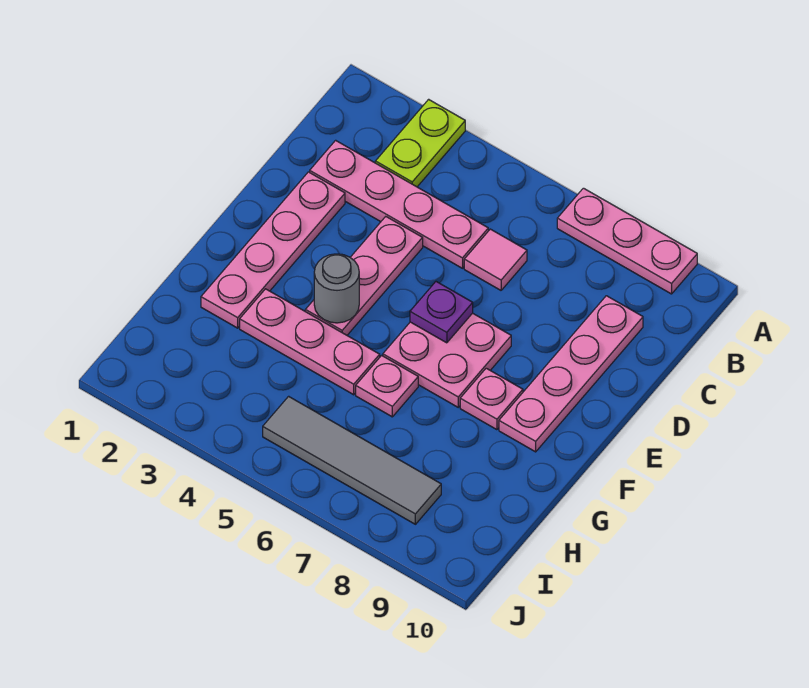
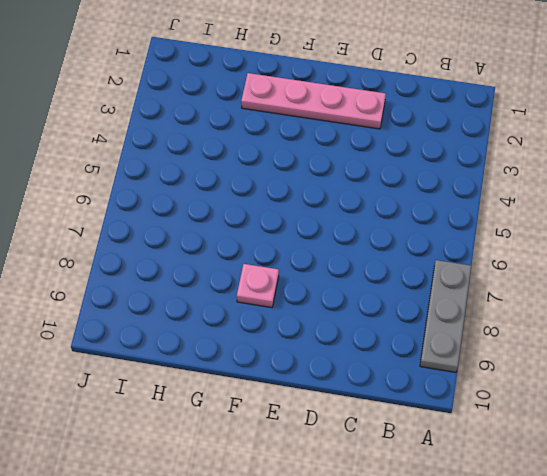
grey plate A7:A9 level 1 -> pink plate A7:A9 level 1
none -> lime plate A3:B3 level 1
none -> pink plate C2:C5 level 1
none -> pink tile C6 level 1

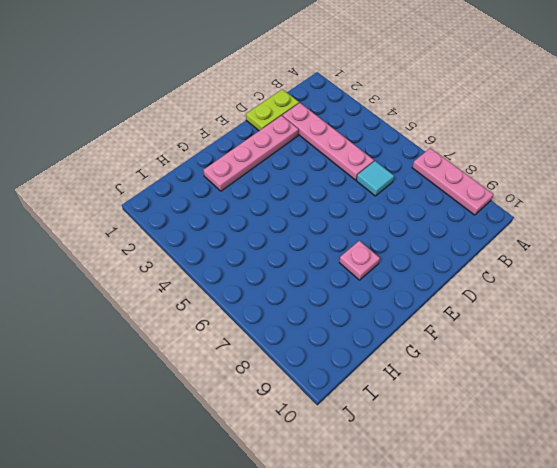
lime plate C1:D1 level 1 -> lime plate A3:B3 level 1
cyan tile C6 level 1 -> pink tile C6 level 1
none -> pink plate C9:F9 level 1
none -> pink plate D4:F4 level 1
none -> pink plate E6:F7 level 1

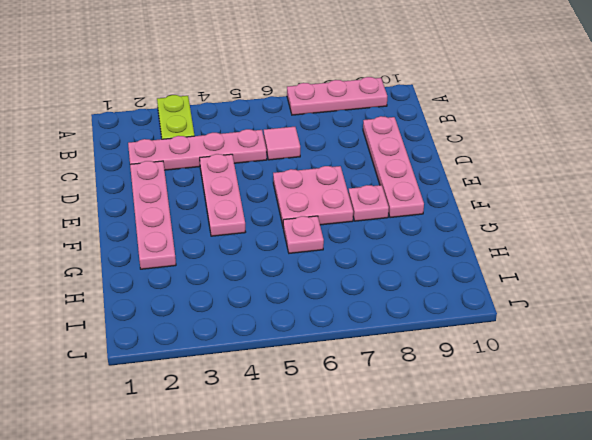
none -> pink plate G3:G5 level 1
none -> grey tile I5:I8 level 1
none -> purple plate E6 level 2

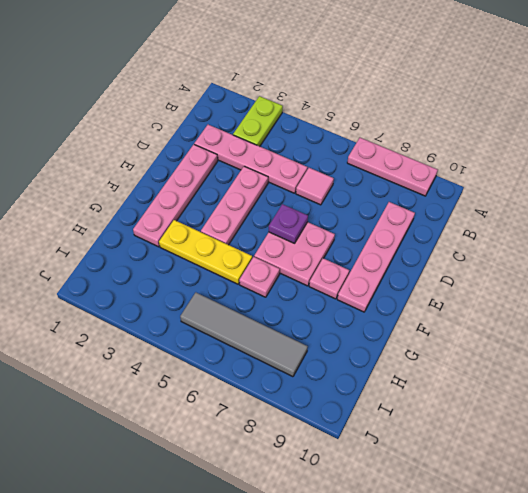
yellow plate G3:G5 level 1 -> pink plate G3:G5 level 1
none -> grey round brick F4 level 2

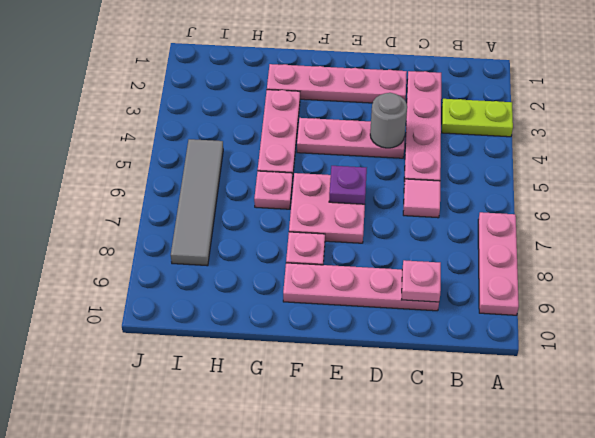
pink plate C9 level 2 -> none
grey round brick D4 level 2 -> grey round brick F4 level 2

